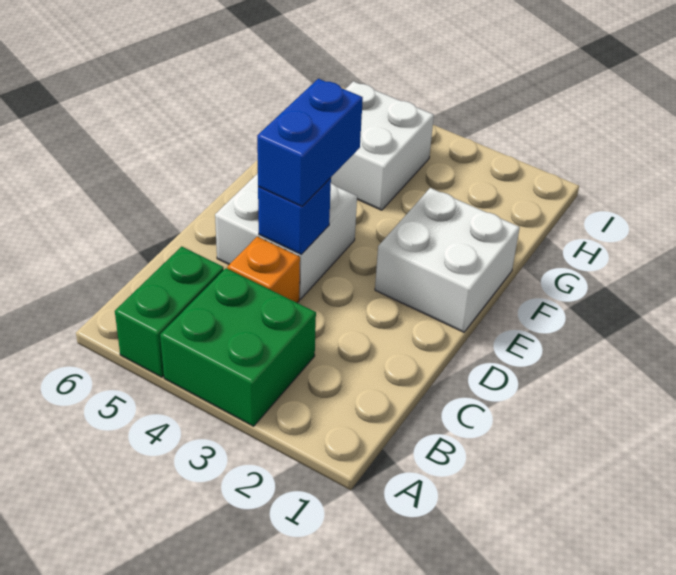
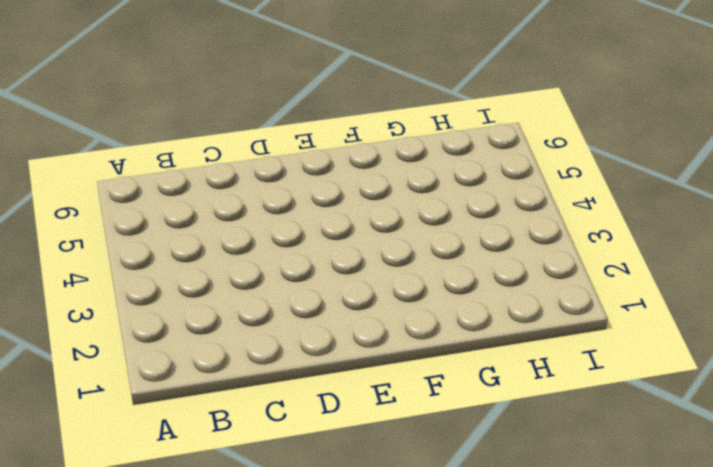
none -> green brick A3:B4 level 1
none -> green brick A5:B5 level 1

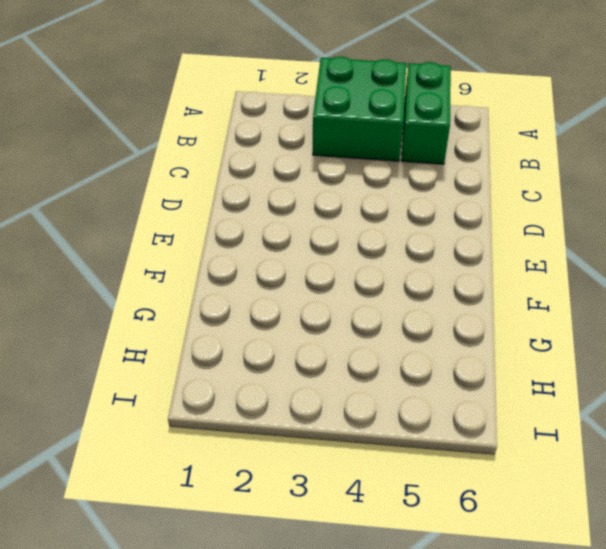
none -> orange brick C4 level 1
none -> white brick D4:E5 level 1

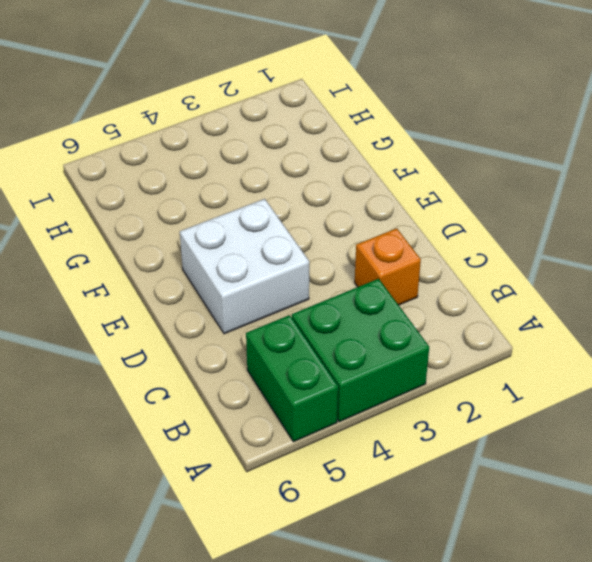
orange brick C2 level 1 -> orange brick C4 level 1
none -> white brick E1:F2 level 1
none -> white brick G4:H5 level 1

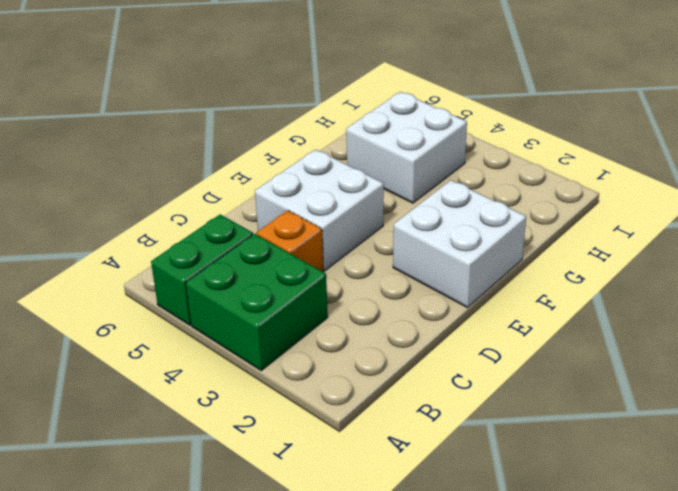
none -> blue brick D4 level 2
none -> blue brick D4:E4 level 3

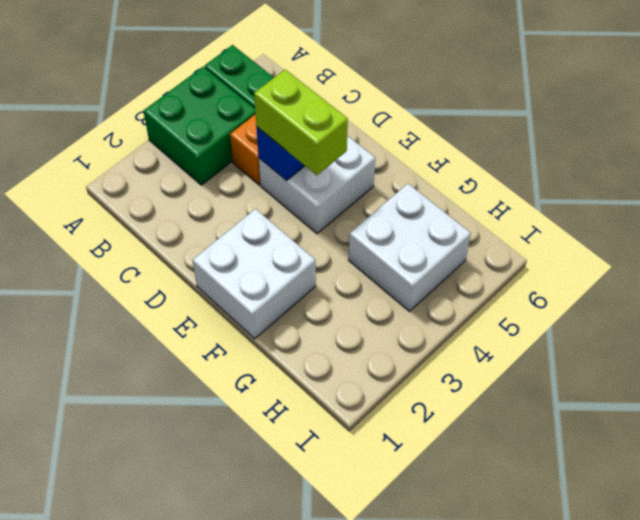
lime brick D4:E4 level 3 -> blue brick D4:E4 level 3

